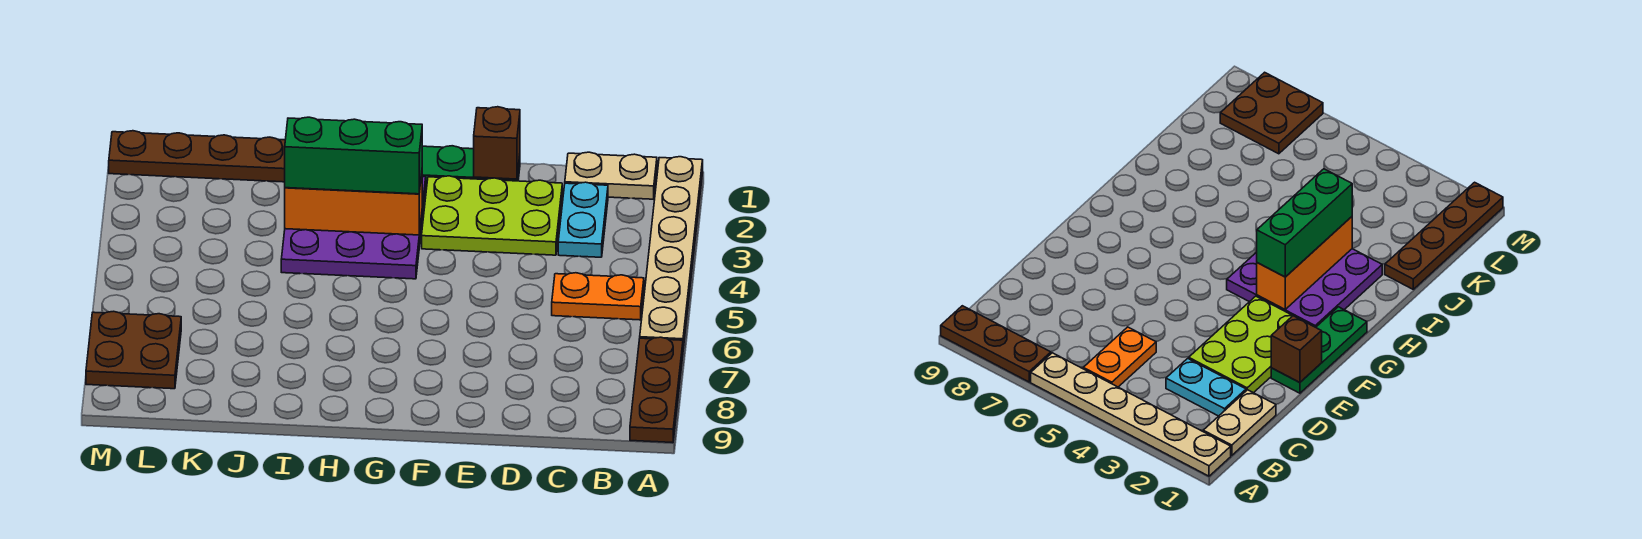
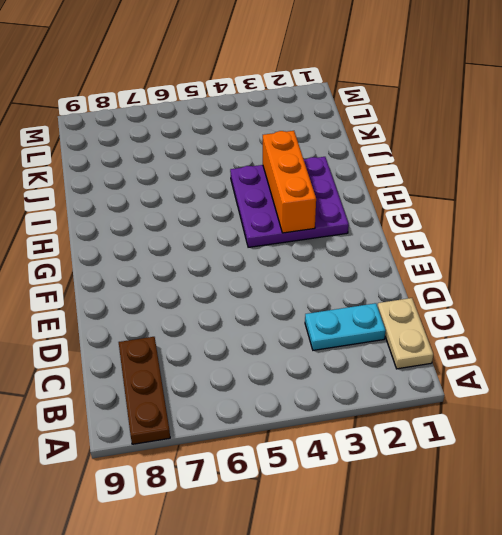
brown plate A8:C8 level 1 -> brown plate A7:A9 level 1
none -> tan plate A1:A6 level 1
none -> orange plate B5:C5 level 1
none -> lime plate D2:F3 level 1

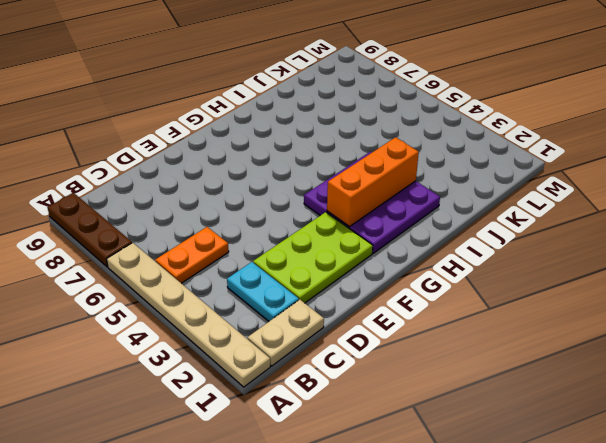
none -> green plate E1:G1 level 1
none -> brown plate J1:M1 level 1
none -> brown plate L7:M8 level 1

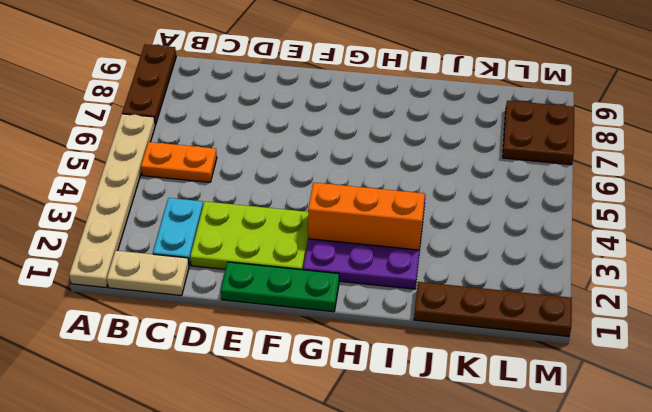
none -> brown brick E1 level 2
none -> green brick G3:I3 level 3

